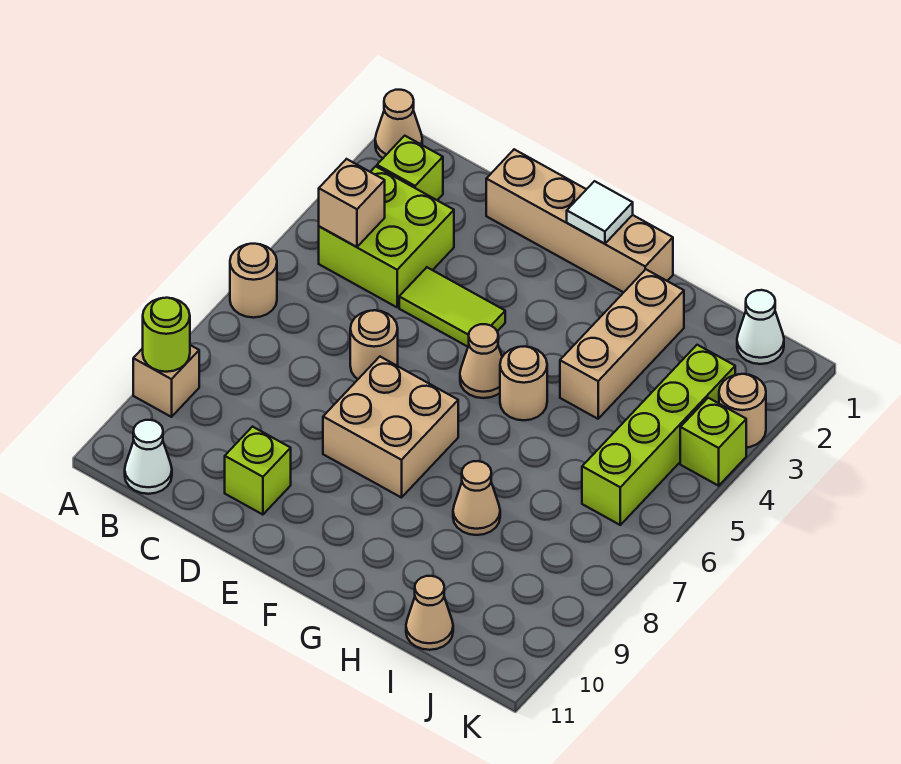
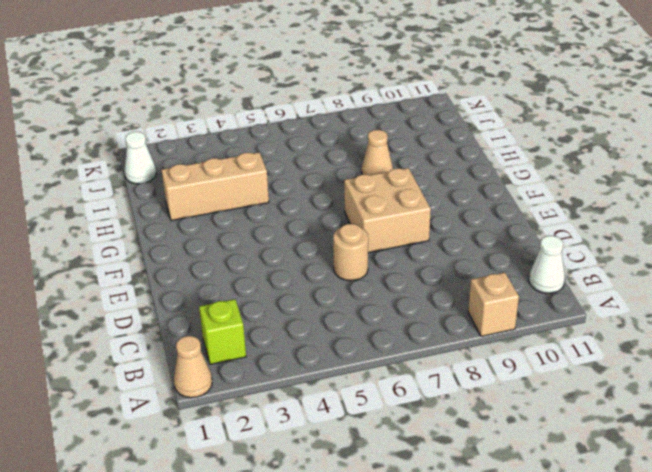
none -> tan round brick A6 level 1
none -> lime brick B3:C4 level 1
none -> tan brick D1:G1 level 1

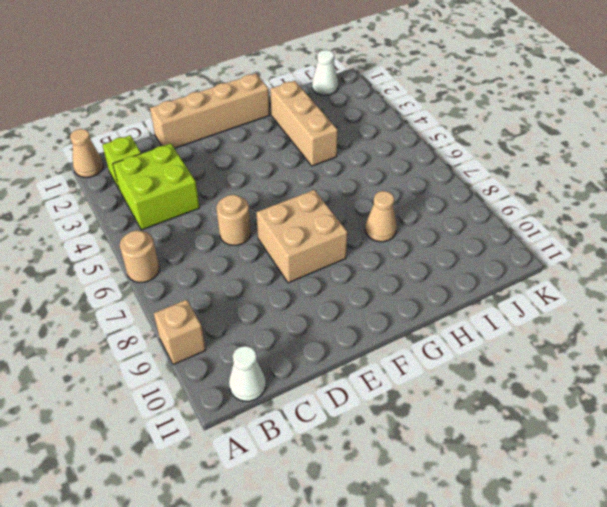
none -> lime tile D4:E4 level 1
none -> lime brick D10 level 1
none -> tan cone F5 level 1

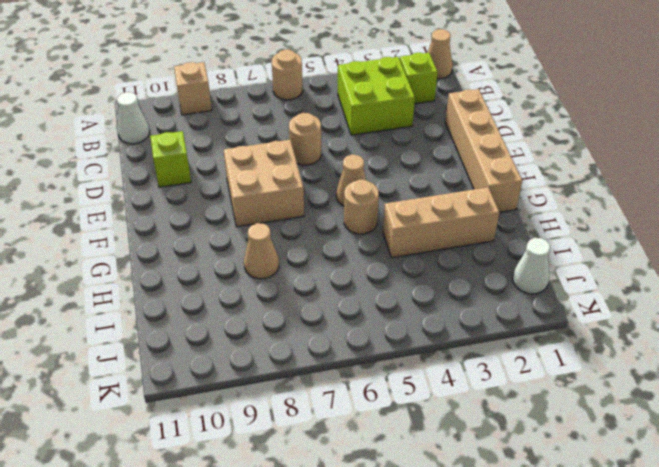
none -> lime tile D4:E4 level 1
none -> tan cone I11 level 1
none -> lime brick J3:J6 level 1

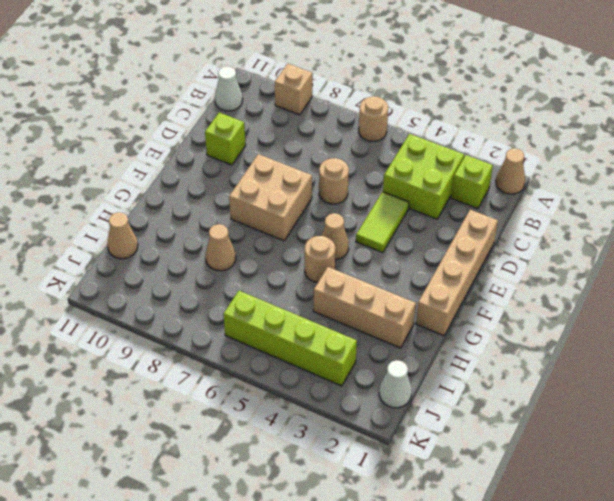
none -> tan round brick K3 level 1
none -> lime brick K4 level 1
none -> lime round brick A9 level 2

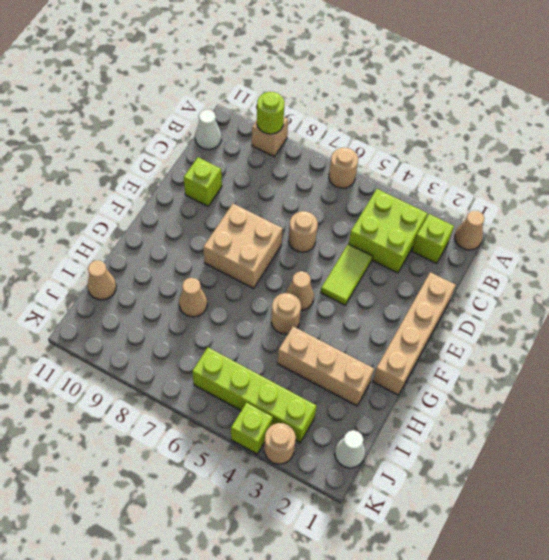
none -> tan brick B4 level 2
none -> white tile F1 level 2

